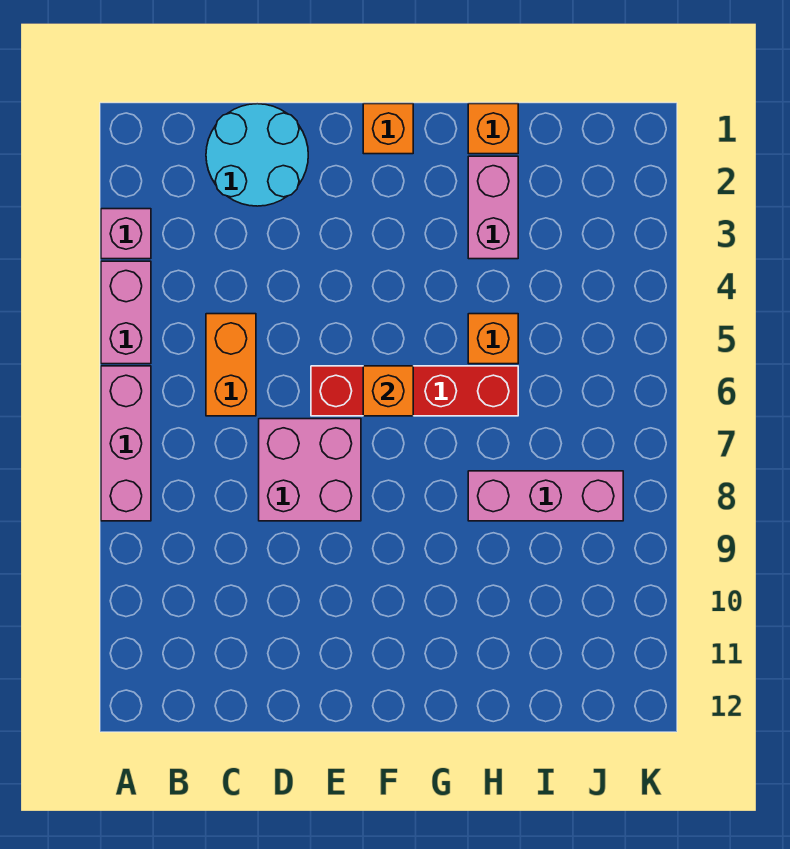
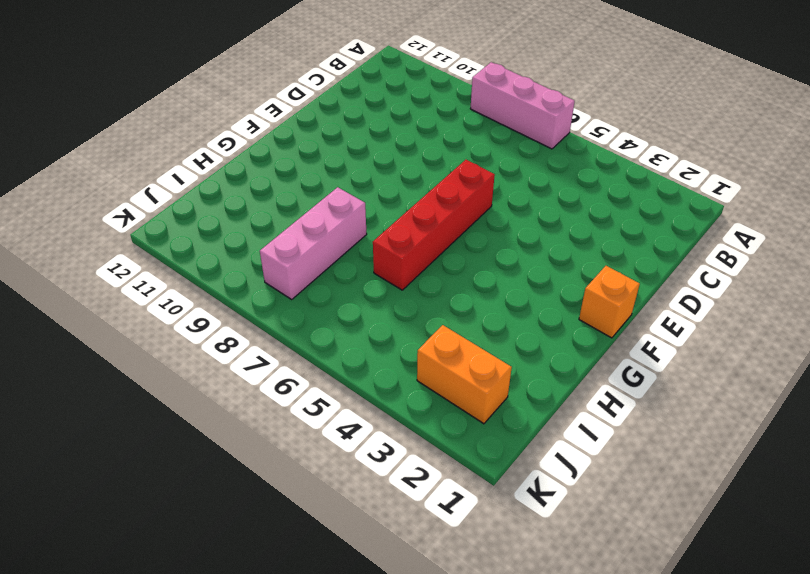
orange brick J2:J3 level 1 -> orange brick C5:C6 level 1
none -> pink brick A3 level 1
none -> pink brick A4:A5 level 1
none -> cyan round brick C1:D2 level 1

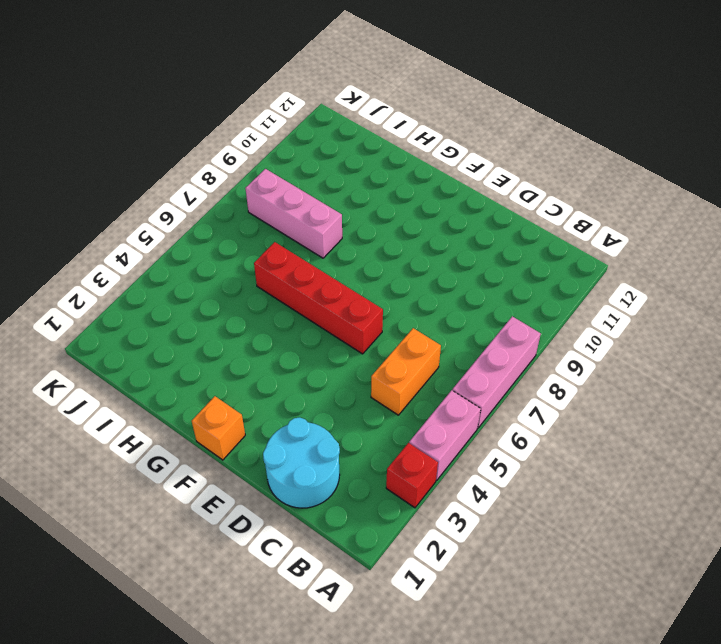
red brick A3 level 1 -> pink brick A3 level 1
none -> pink brick D7:E8 level 1
none -> orange brick H1 level 1
none -> pink brick H2:H3 level 1

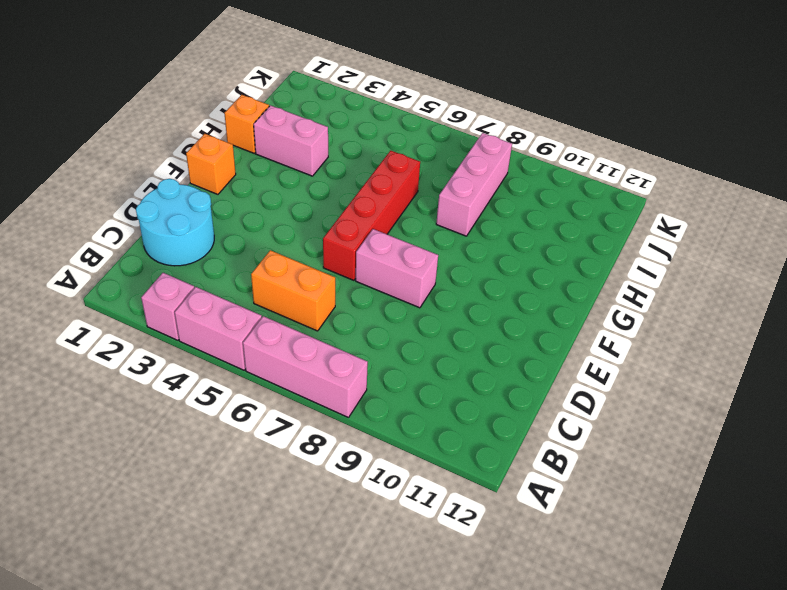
pink brick E7:E8 level 1 -> pink brick D7:E8 level 1
none -> orange brick H5 level 1
none -> orange brick F6 level 2

